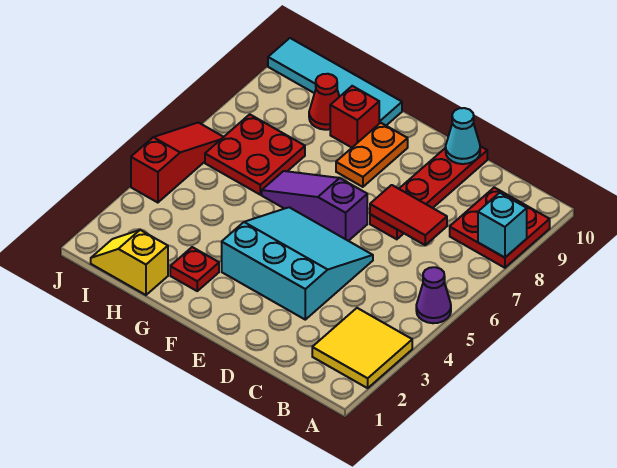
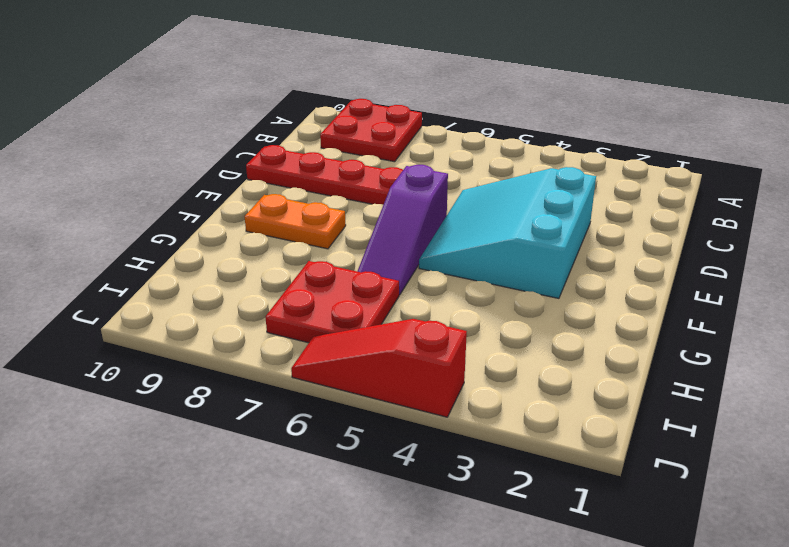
none -> yellow tile A2:B3 level 1
none -> purple cone A5 level 1
none -> red plate G2 level 1

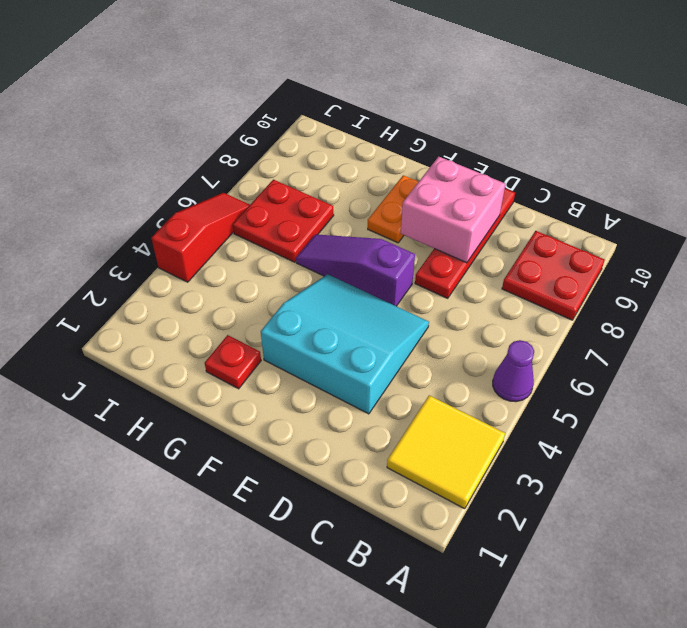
pink brick D8:E9 level 2 -> none
none -> red brick G9 level 1
none -> cyan tile G10:J10 level 1
none -> yellow slope H1:I1 level 1 top H

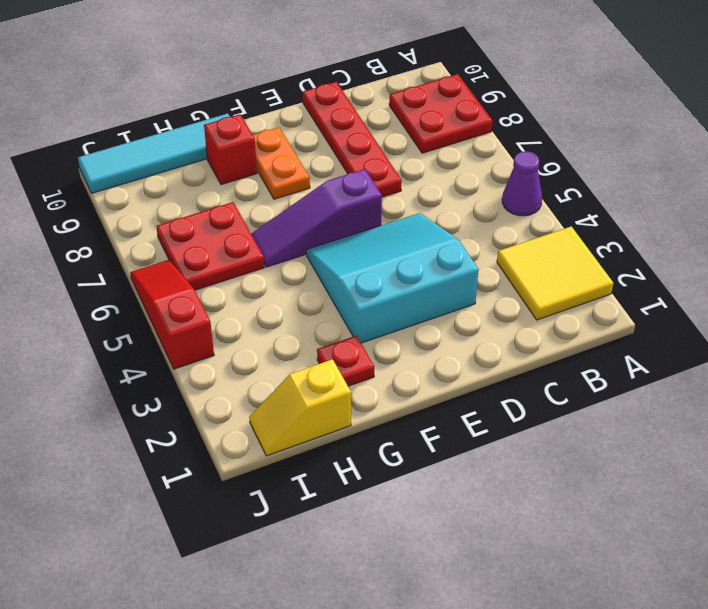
none -> red cone H9 level 1
none -> cyan brick A8 level 2
none -> red tile C7:D7 level 2

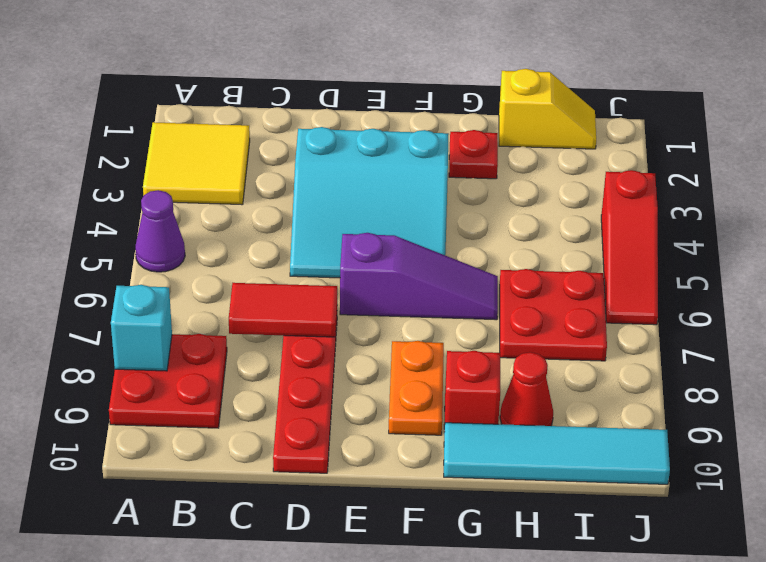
none -> cyan cone D10 level 2

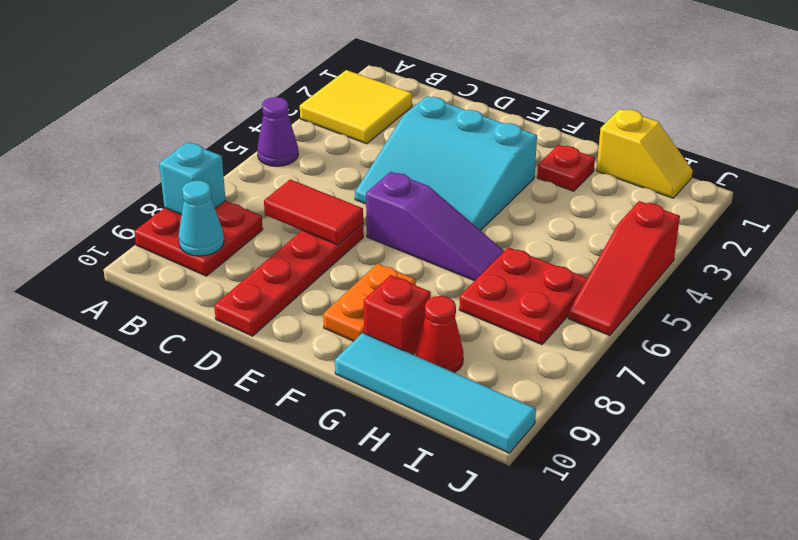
cyan cone B9 level 2 -> cyan cone D10 level 2

